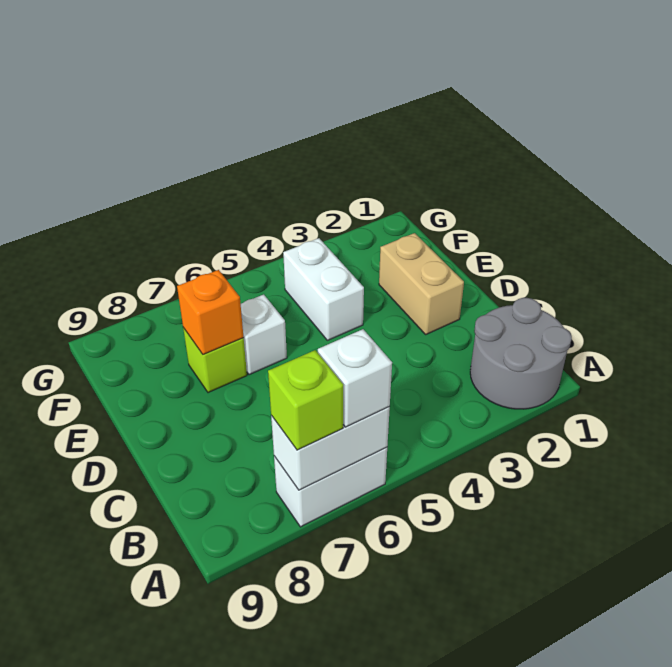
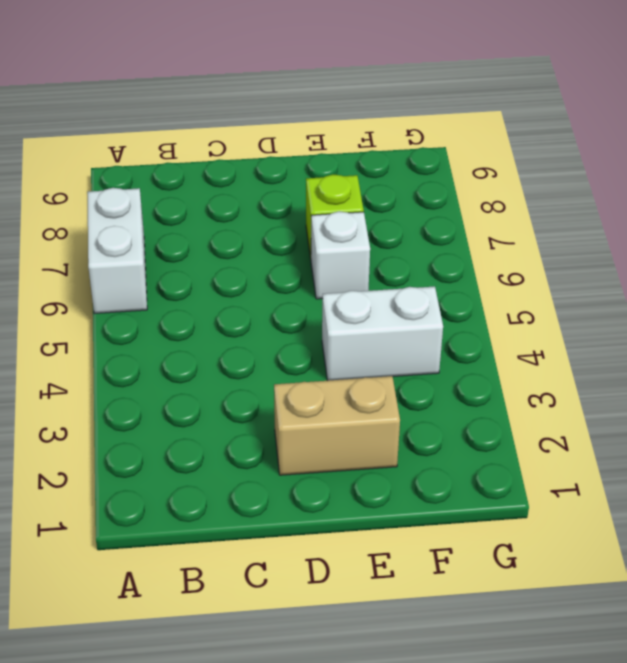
none -> grey round brick A1:B2 level 1
none -> white brick A6:A7 level 2

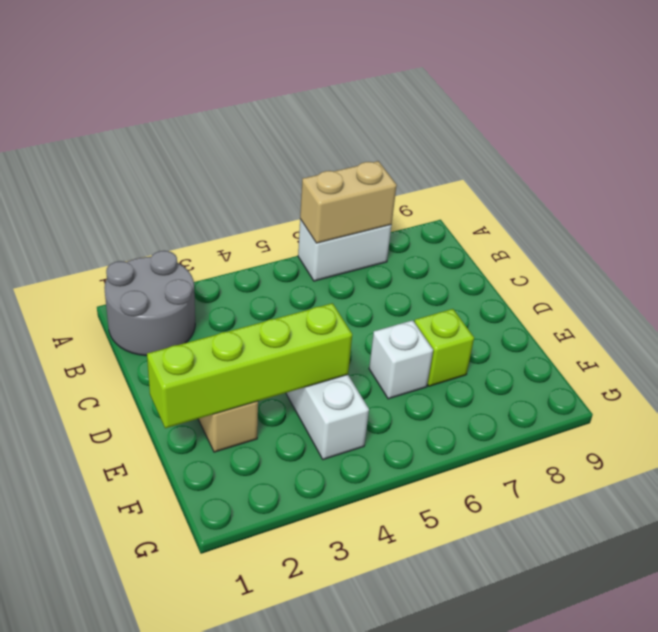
tan brick A6:A7 level 2 -> white brick A6:A7 level 2
lime brick E1:E4 level 2 -> none
none -> orange brick E7 level 2
none -> white brick A6 level 3

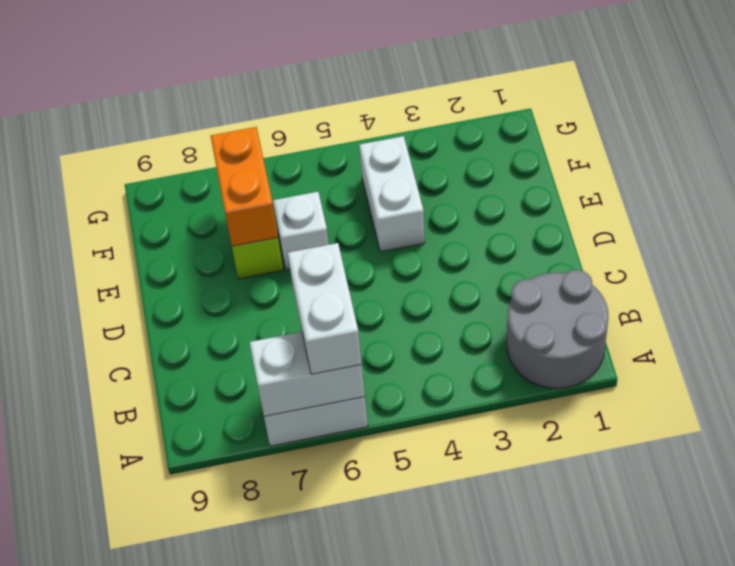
white brick A6:B6 level 3 -> white brick A6 level 3
orange brick E7:F7 level 2 -> orange brick E7 level 2
none -> tan brick D2:E2 level 1
none -> lime brick A7 level 3

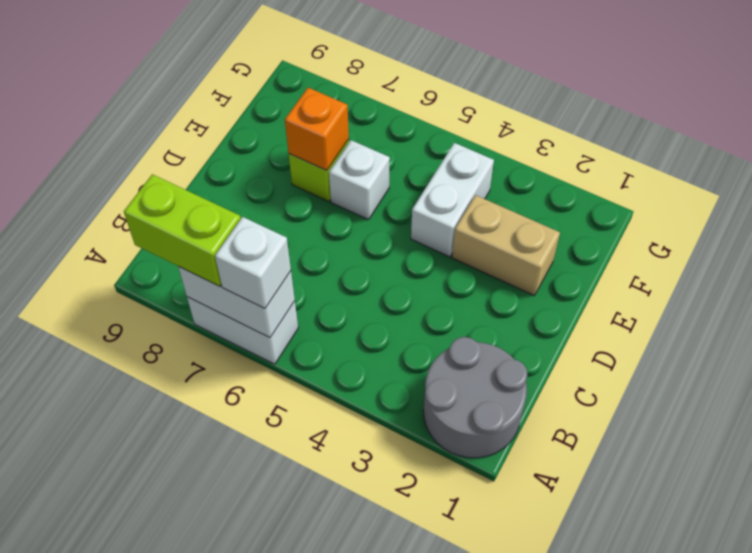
lime brick A7:A8 level 3 -> lime brick A7 level 3
tan brick E2:E3 level 1 -> tan brick D2:E2 level 1

